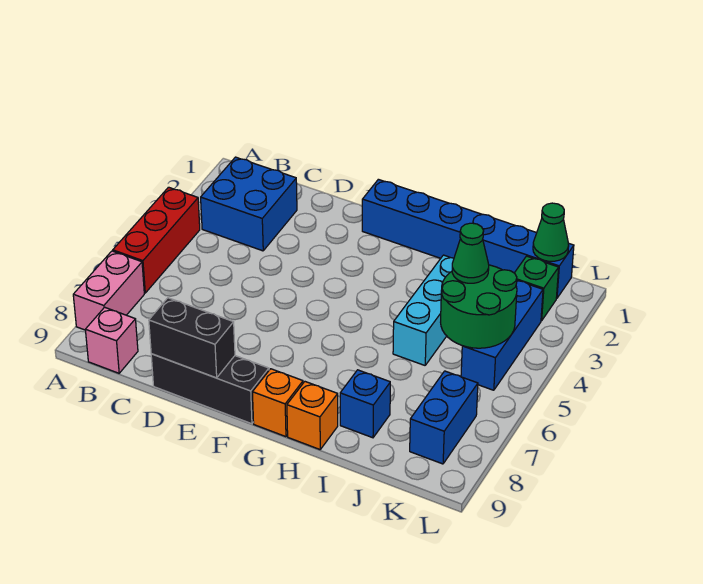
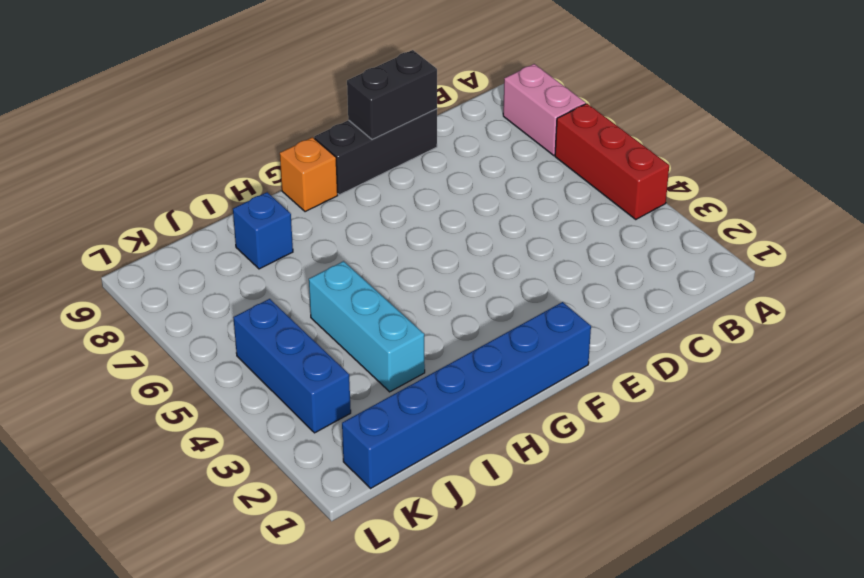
none -> blue brick B2:C3 level 1
none -> pink brick B9 level 1
none -> orange brick H9 level 1

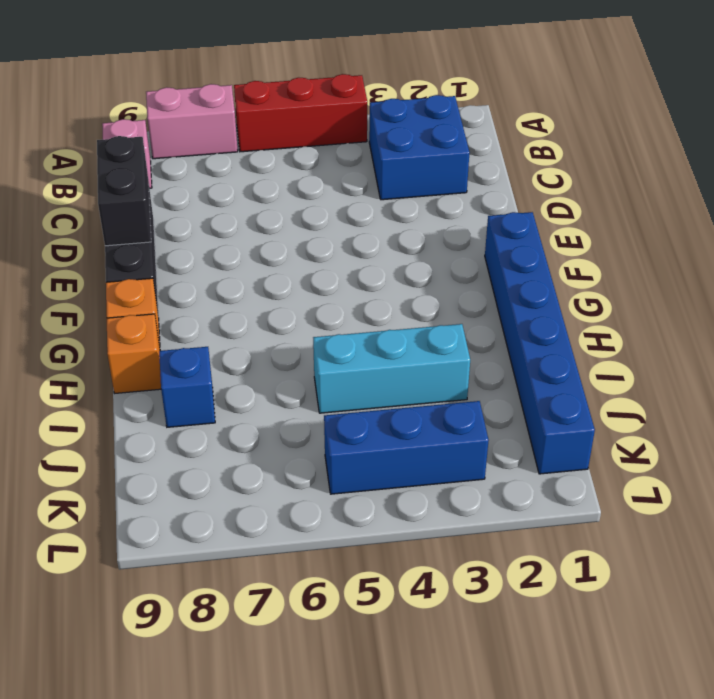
none -> green brick K2 level 1
none -> blue brick K7:K8 level 1
none -> green round brick J4:K5 level 2

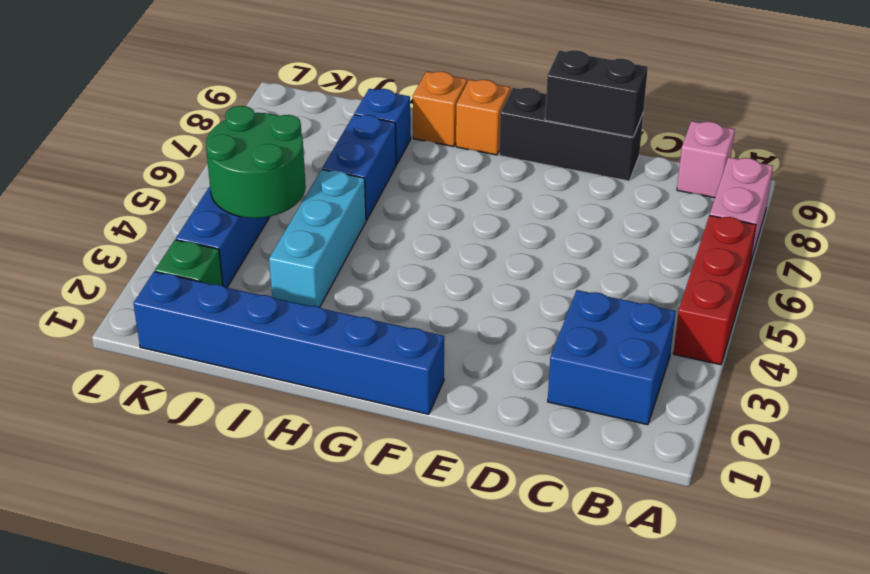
blue brick I6:I7 level 1 -> blue brick K7:K8 level 1
none -> green cone K1 level 2
none -> green cone J4 level 3

